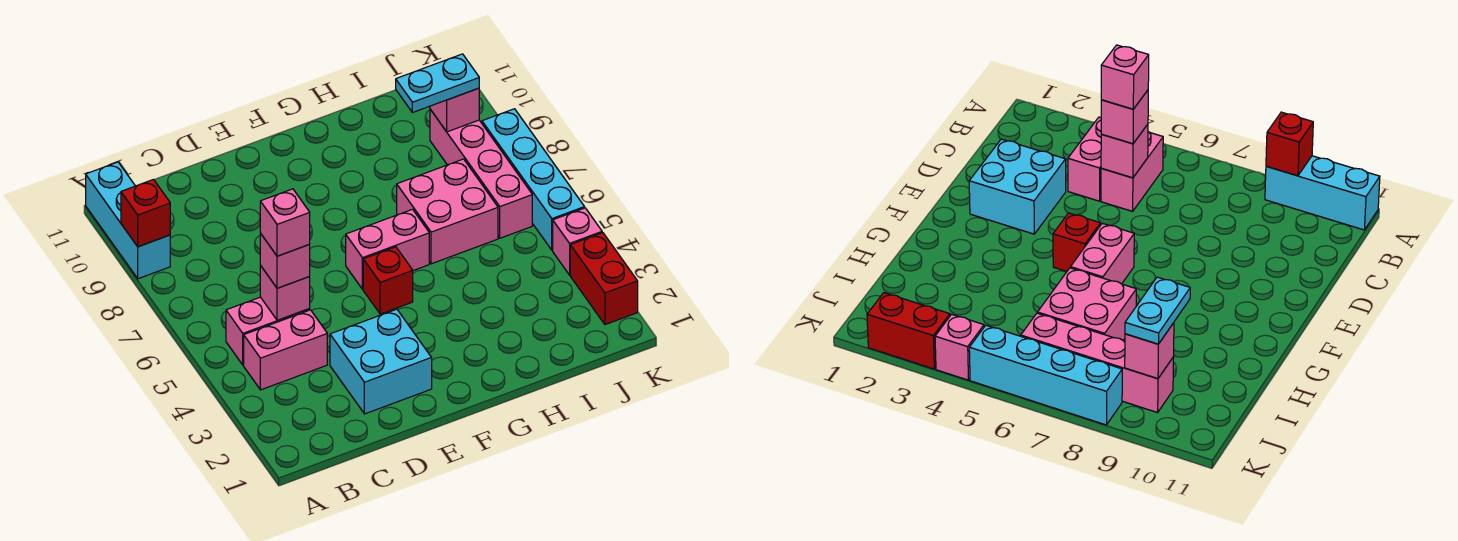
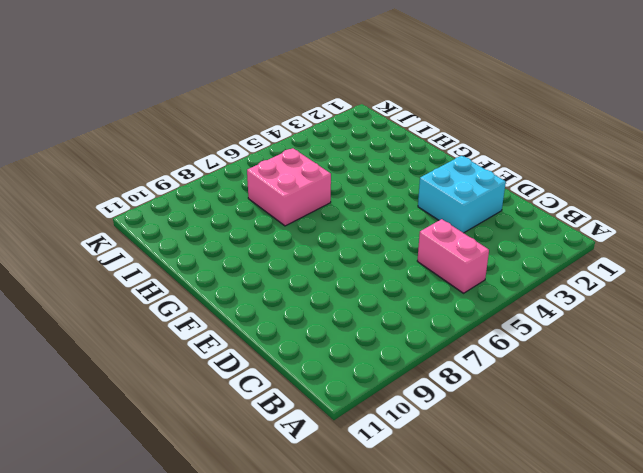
none -> cyan brick A9:A11 level 1
none -> pink brick B4:C4 level 1
none -> red brick F5 level 1

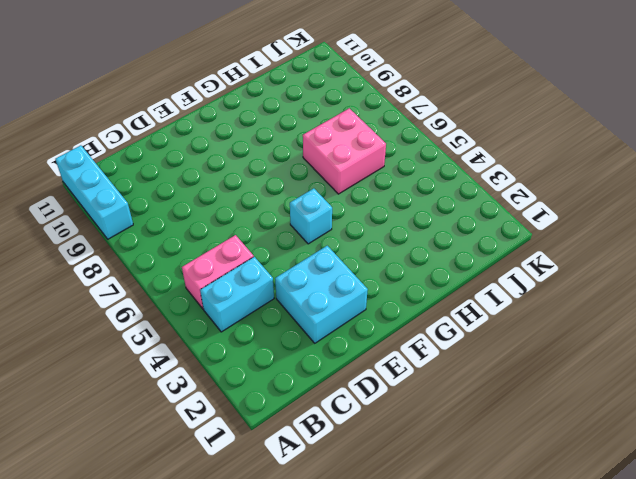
cyan brick B4:C4 level 1 -> pink brick B4:C4 level 1
cyan brick F5 level 1 -> red brick F5 level 1
none -> pink brick F6:G6 level 1
none -> pink brick J6:J9 level 1
none -> red brick K2:K3 level 1

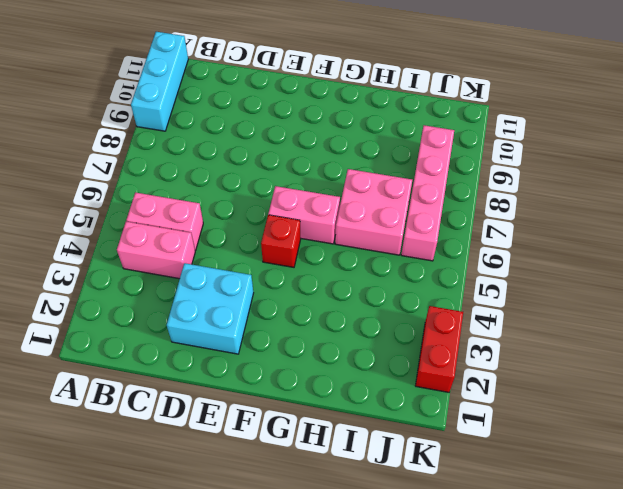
none -> pink brick K4 level 1
none -> cyan brick K5:K8 level 1
none -> red brick A9 level 2

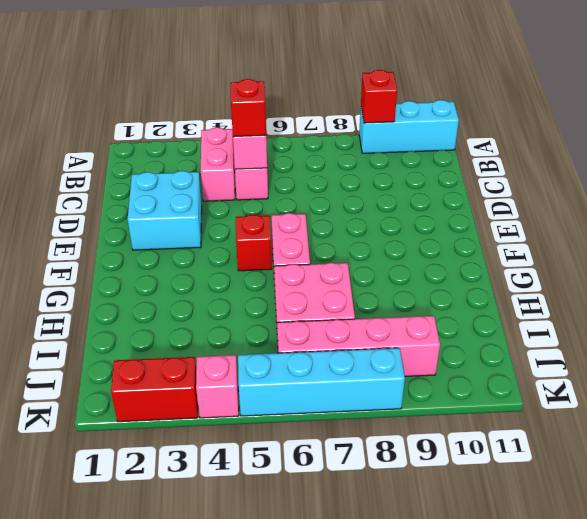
red brick C5 level 3 -> pink brick C5 level 3
none -> pink brick J9 level 2
none -> cyan plate I9:J9 level 3
none -> pink brick C5 level 4

